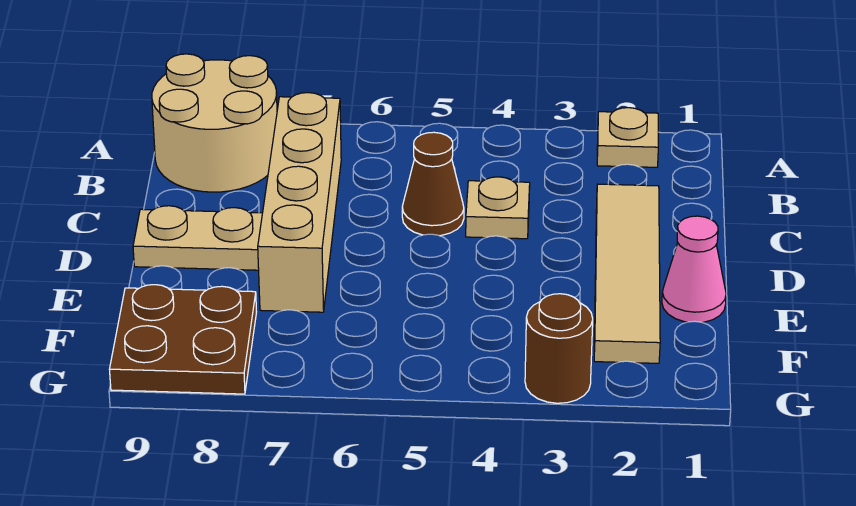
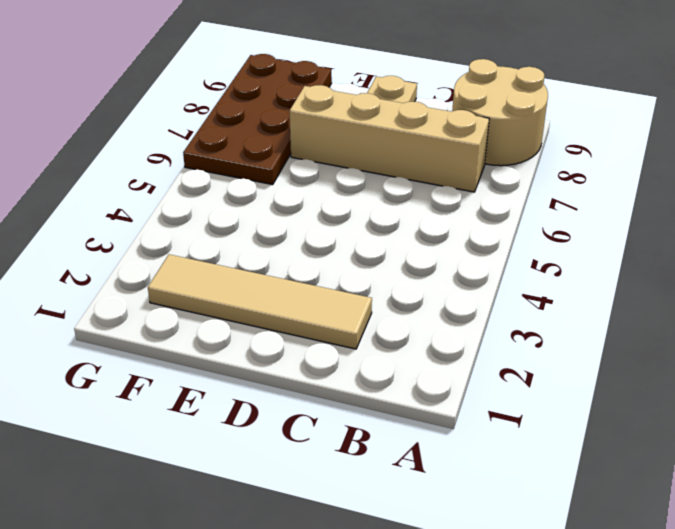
brown plate F6:G9 level 1 -> brown plate F8:G9 level 1
none -> tan plate A2 level 1
none -> tan plate C4 level 1

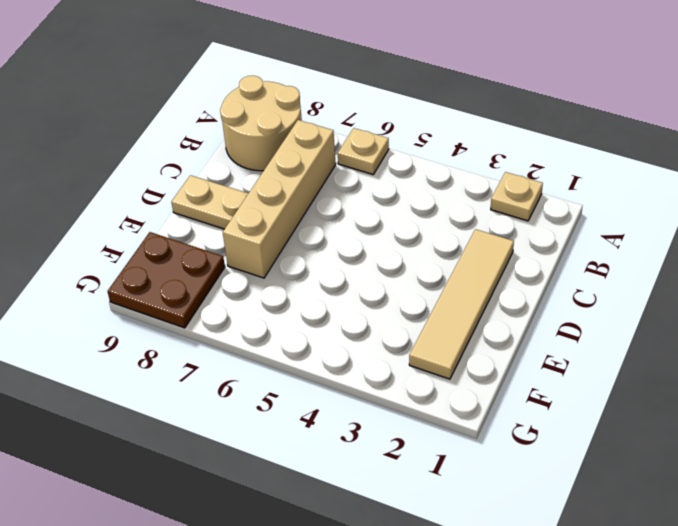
tan plate A6 level 1 -> tan plate C4 level 1
none -> brown cone C5 level 1
none -> pink cone E1 level 1

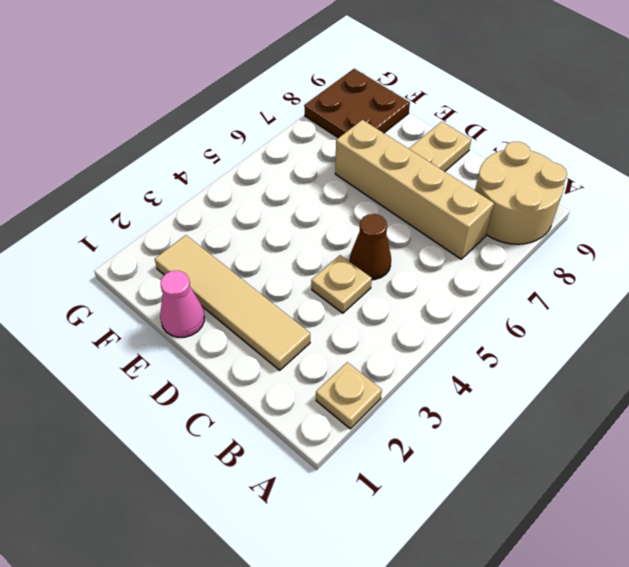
none -> brown round brick G3 level 1

